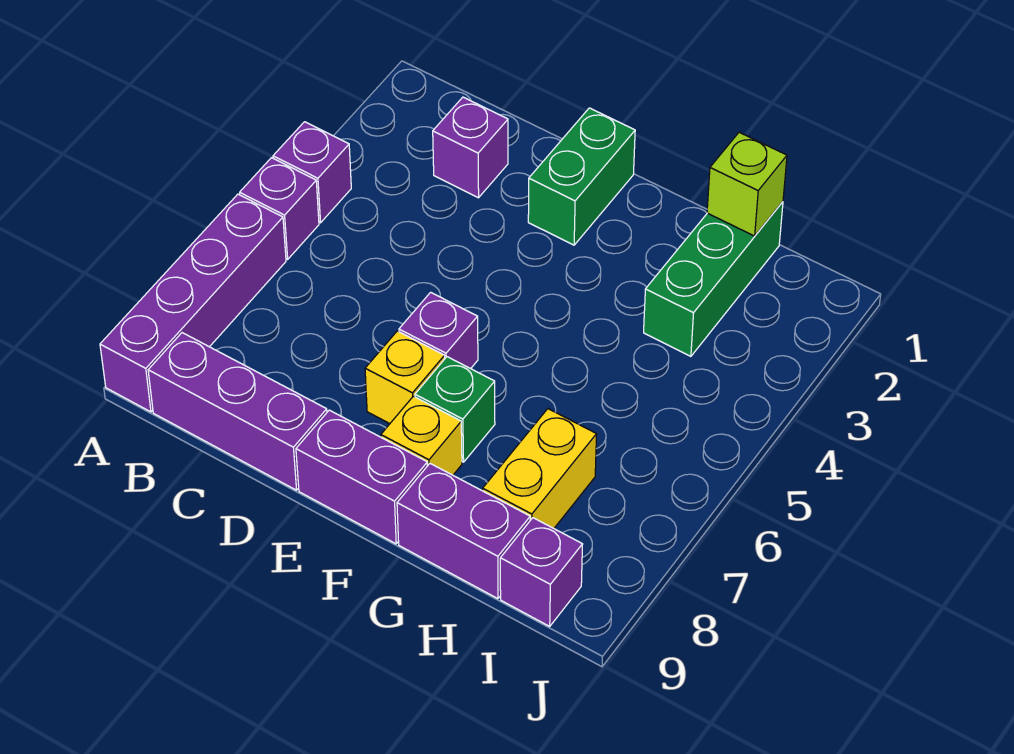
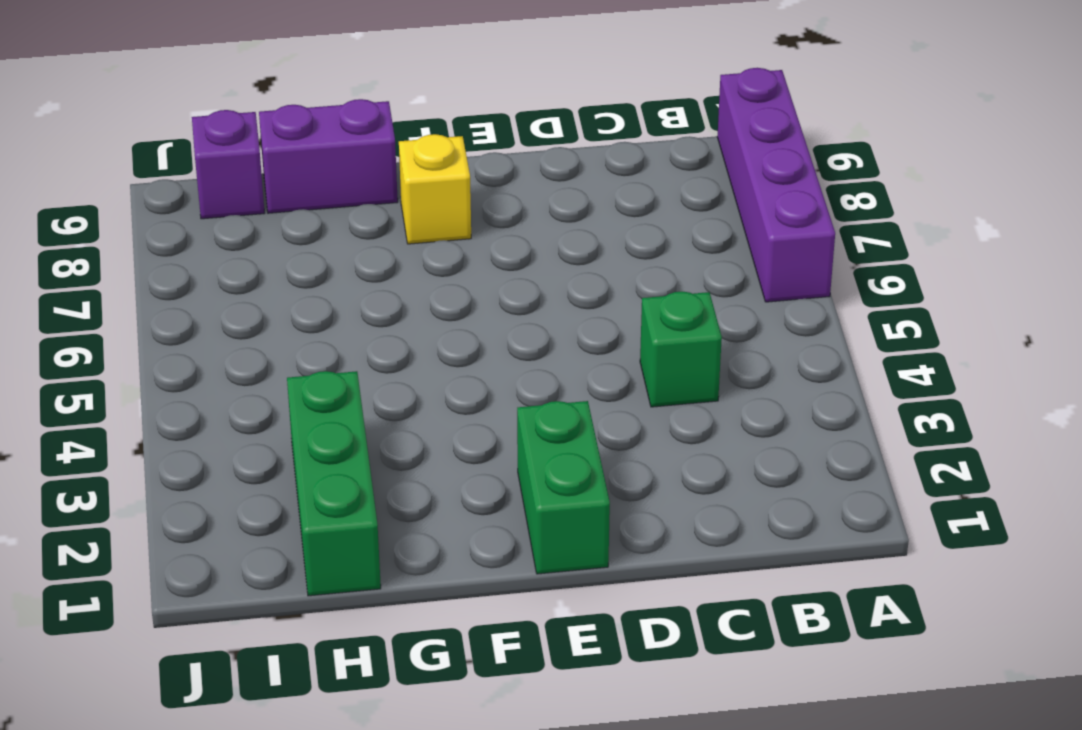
green brick C4 level 1 -> green brick F7 level 1
none -> purple brick A4 level 1
none -> purple brick A5 level 1
none -> purple brick B9:D9 level 1

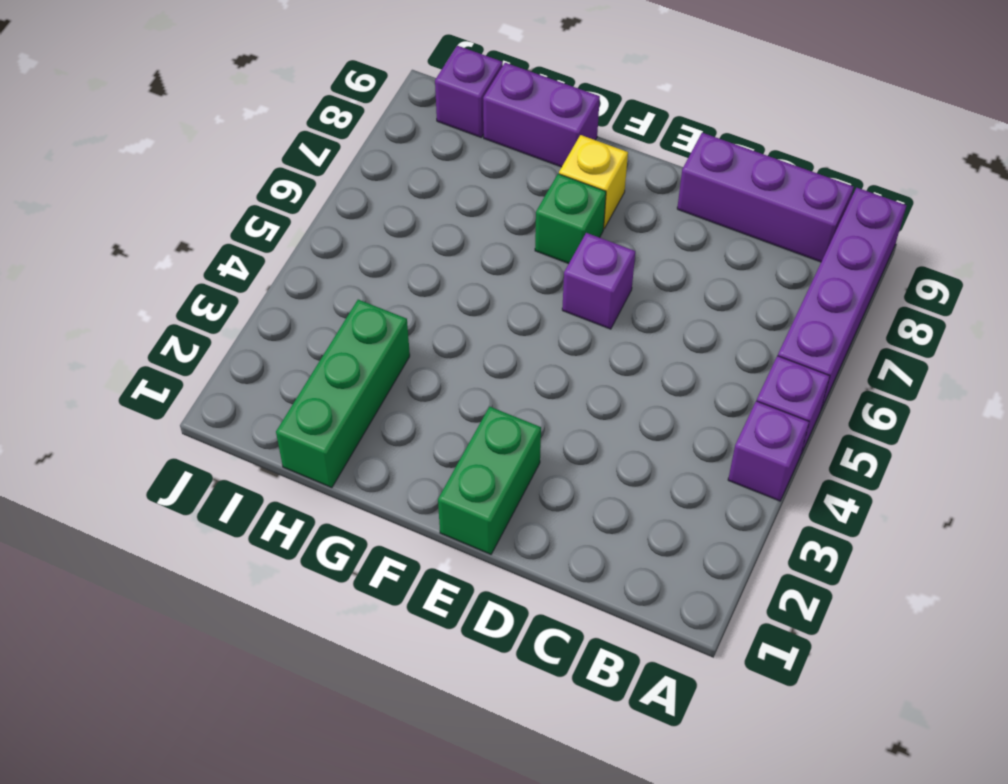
none -> purple brick C2 level 1
none -> yellow brick E7 level 1
none -> purple brick E9:F9 level 1

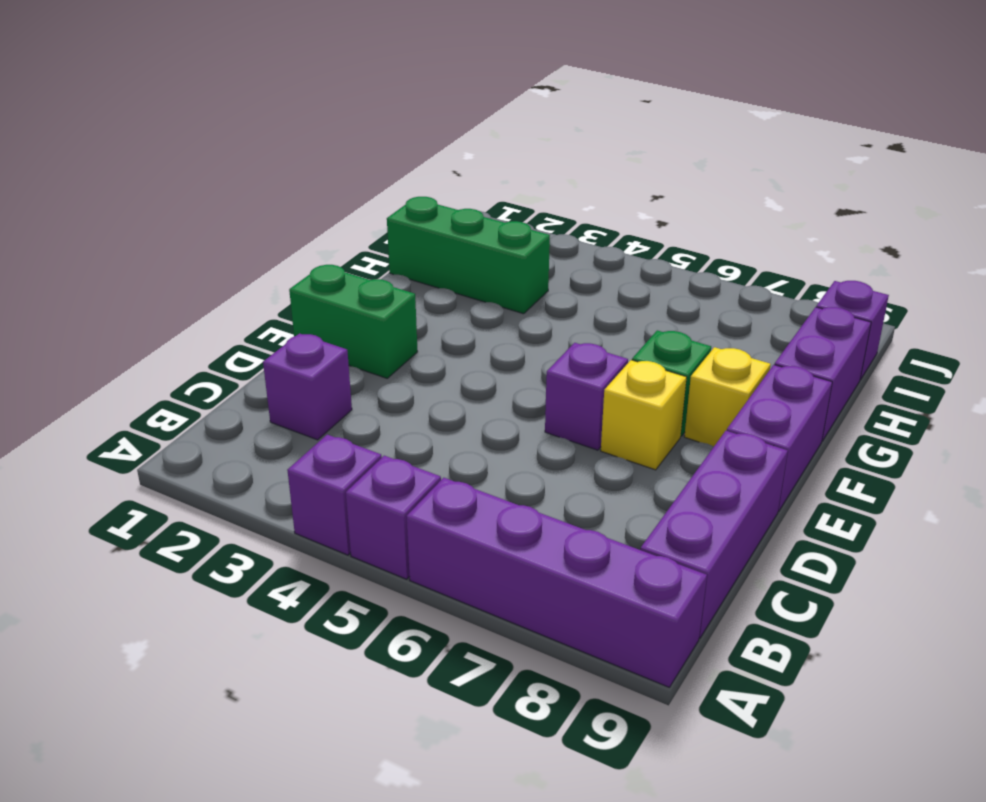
none -> yellow brick H7:H8 level 1
none -> lime brick H1 level 2

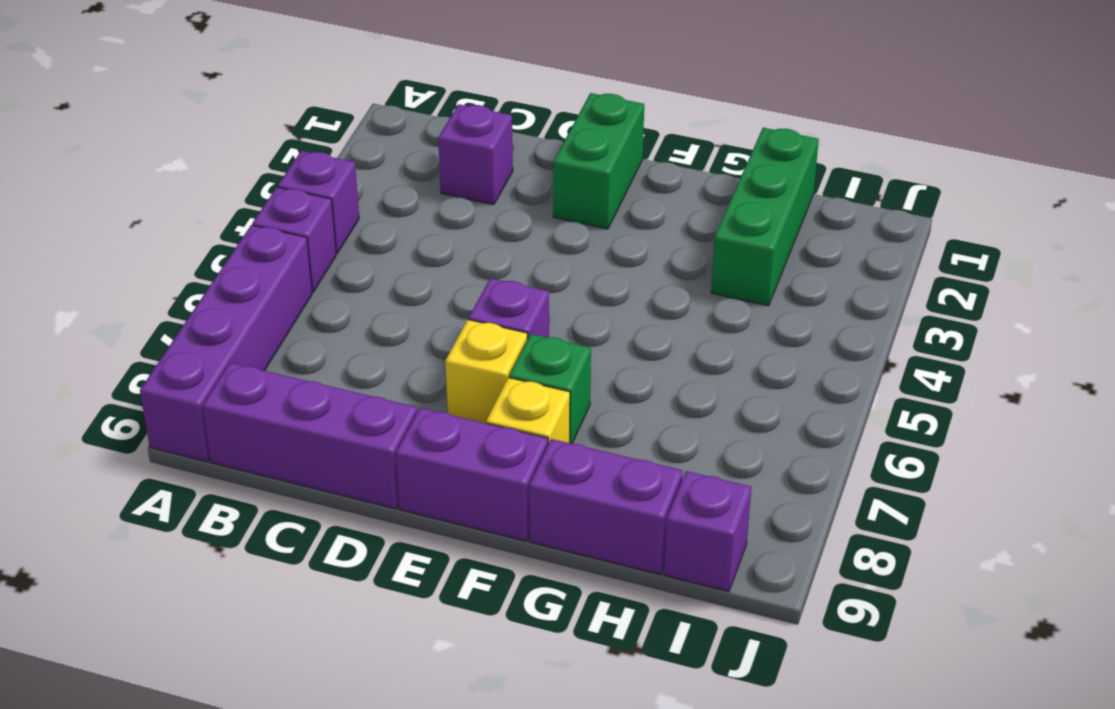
none -> yellow brick H7:H8 level 1
none -> lime brick H1 level 2

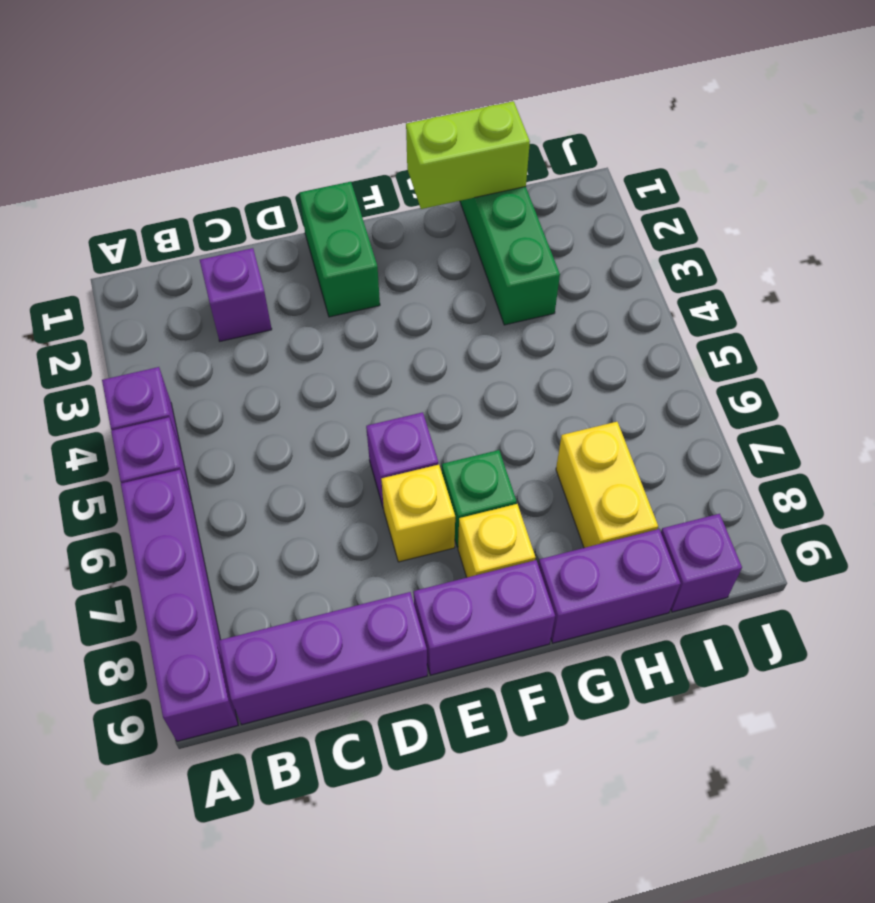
lime brick G1:H1 level 2 -> lime brick H1 level 2

